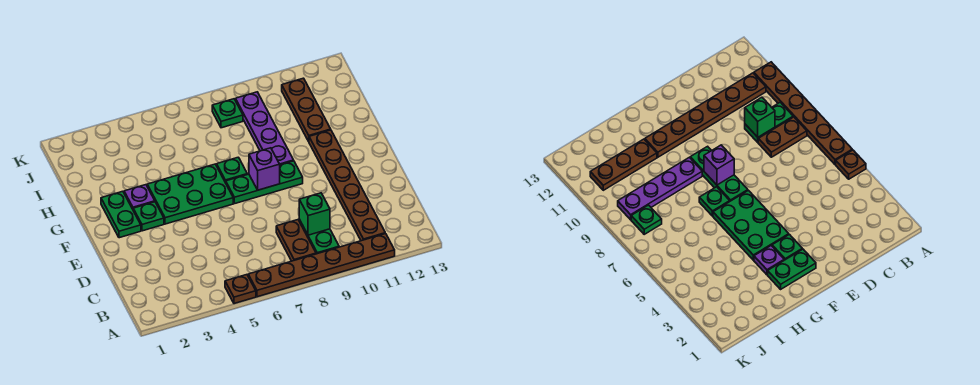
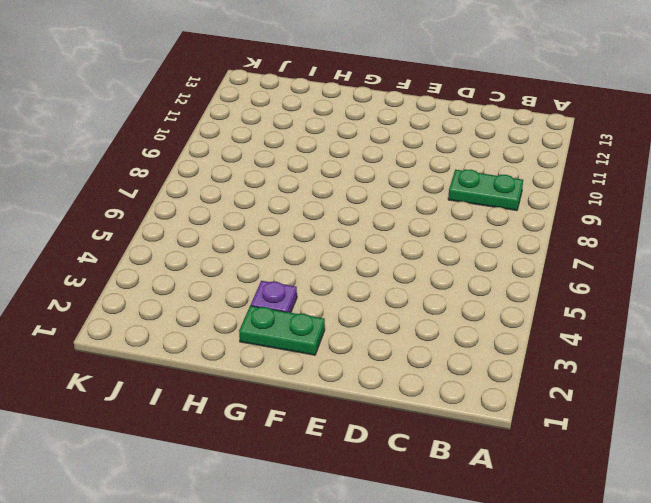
none -> brown plate A5 level 1
none -> brown plate A6:A11 level 1
none -> brown plate B8:C8 level 1

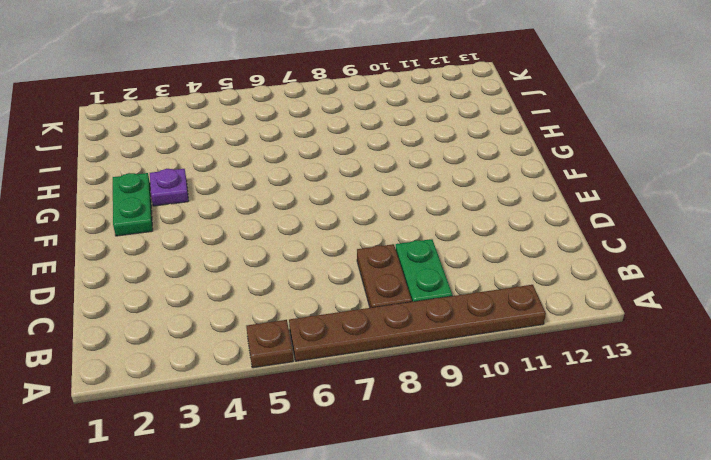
none -> brown plate B11:G11 level 1
none -> green plate F3 level 1
none -> green plate F4:G6 level 1

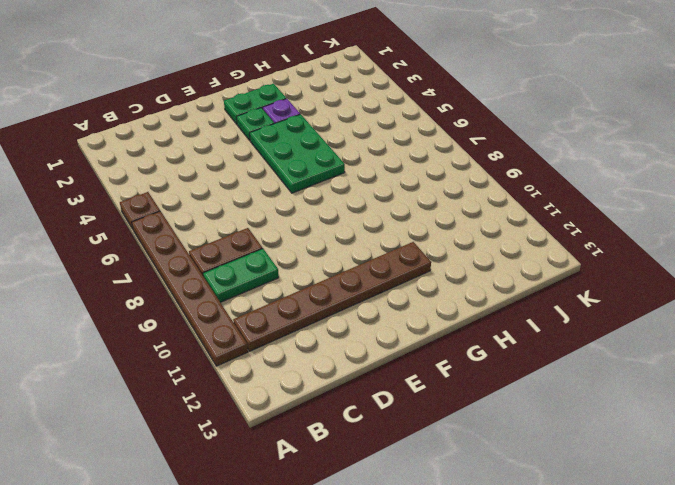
none -> green plate F7:F9 level 1
none -> green plate G7 level 1
none -> purple plate G9:J9 level 1

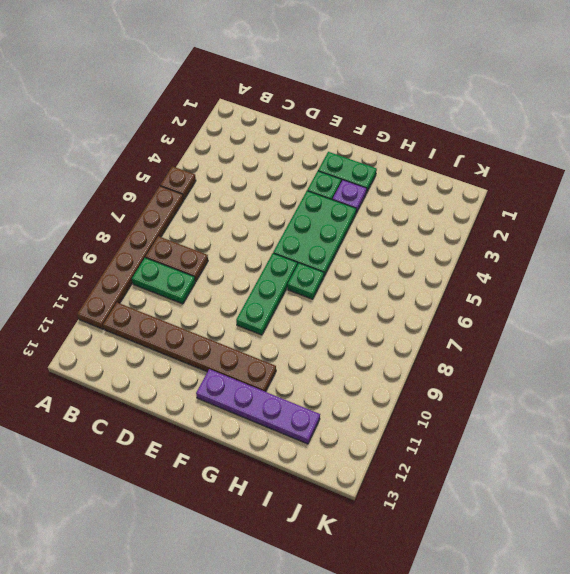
purple plate F12:I12 level 1 -> purple plate G9:J9 level 1
none -> brown plate H11:J11 level 1
none -> green plate J8 level 1
none -> green brick C9 level 2

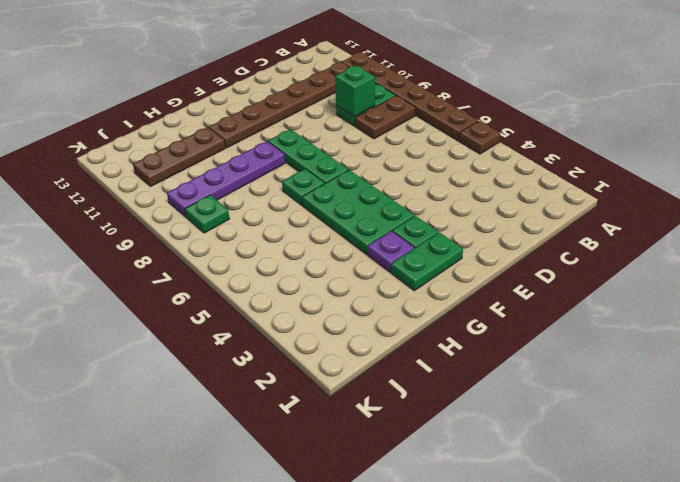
none -> purple brick F8 level 2

